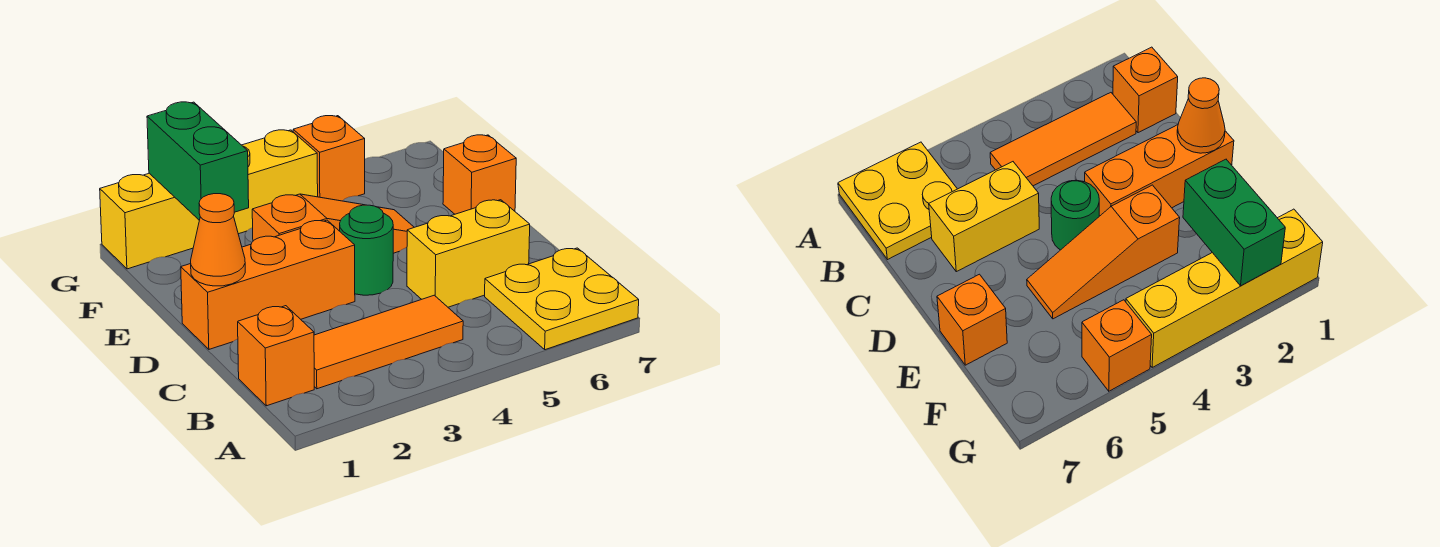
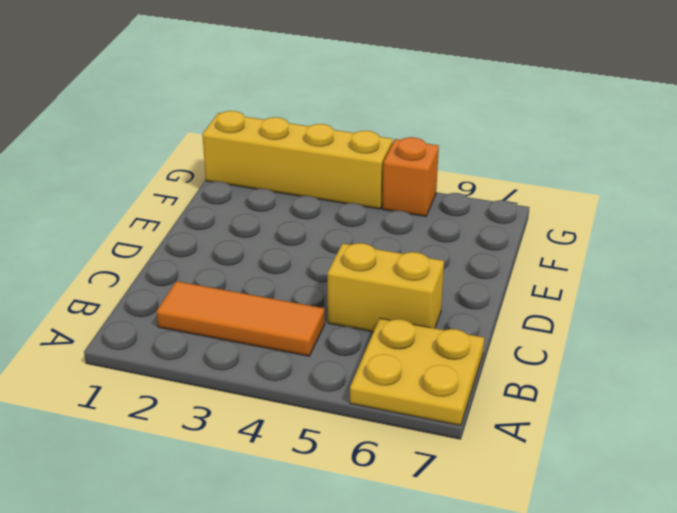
none -> orange brick B1 level 1
none -> orange brick D1:D3 level 1
none -> green round brick D4 level 1

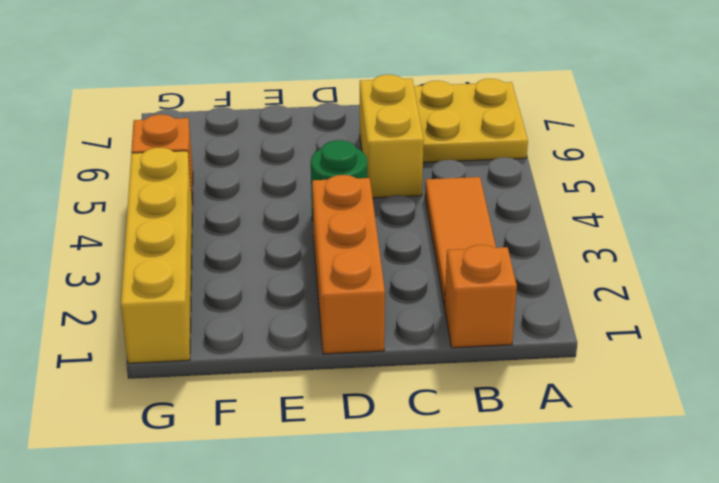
none -> orange slope E3:E5 level 1 top 3
none -> orange brick E7 level 1
none -> orange cone D1 level 2

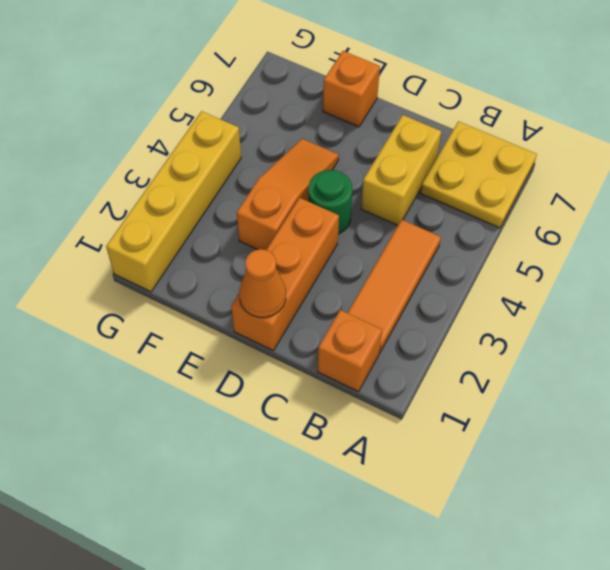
none -> orange brick G5 level 1
none -> green brick F2:G2 level 2

